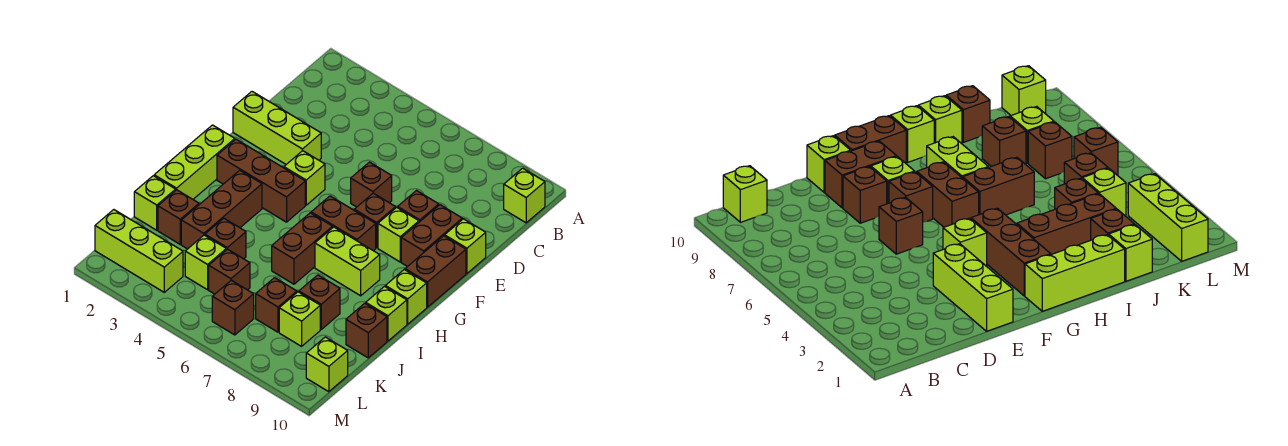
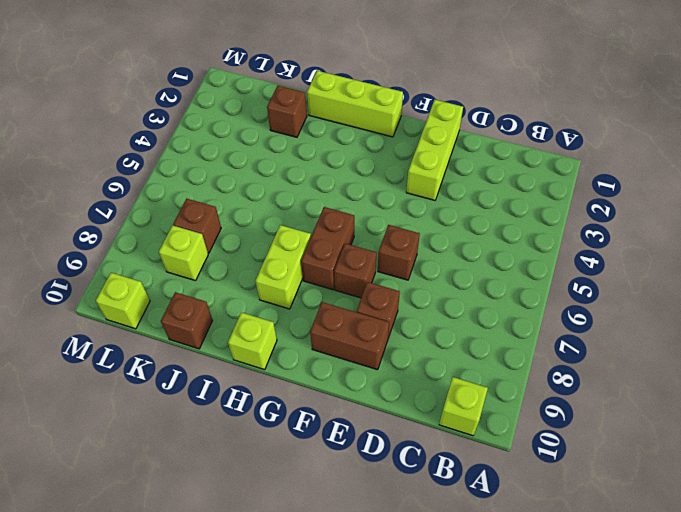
none -> lime brick E10 level 1
none -> lime brick F4 level 1
none -> lime brick F8 level 1
none -> brown brick F10:G10 level 1

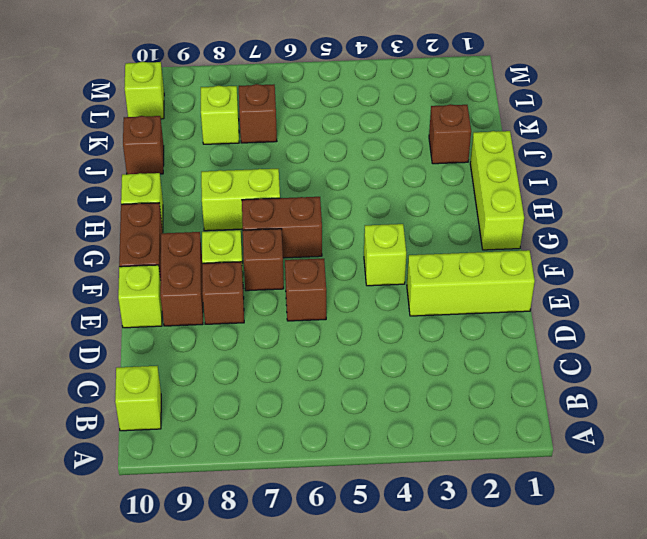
none -> brown brick G2:G4 level 1
none -> brown brick H3:J3 level 1
none -> brown brick H6:I6 level 1
none -> lime brick I10 level 1

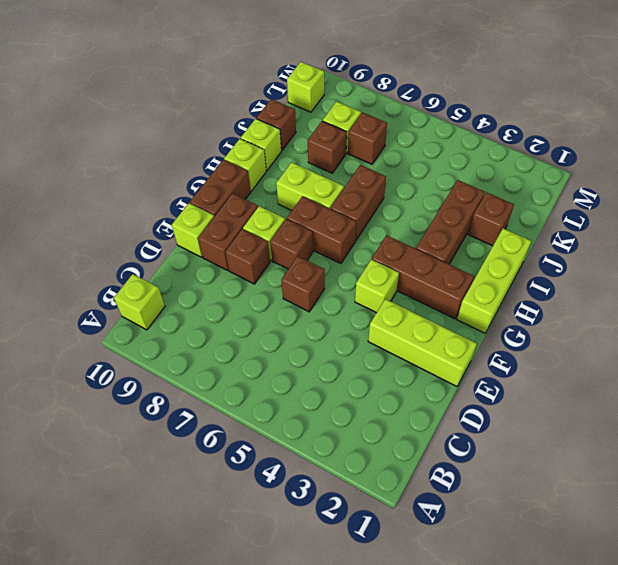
none -> lime brick J1 level 1
none -> brown brick J4 level 1
none -> lime brick K4 level 1
none -> brown brick K5 level 1

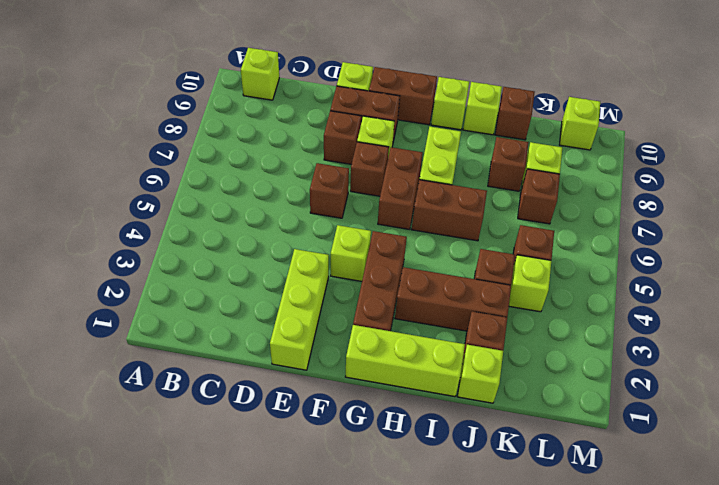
none -> lime brick L1:L3 level 1
none -> brown brick L6 level 1

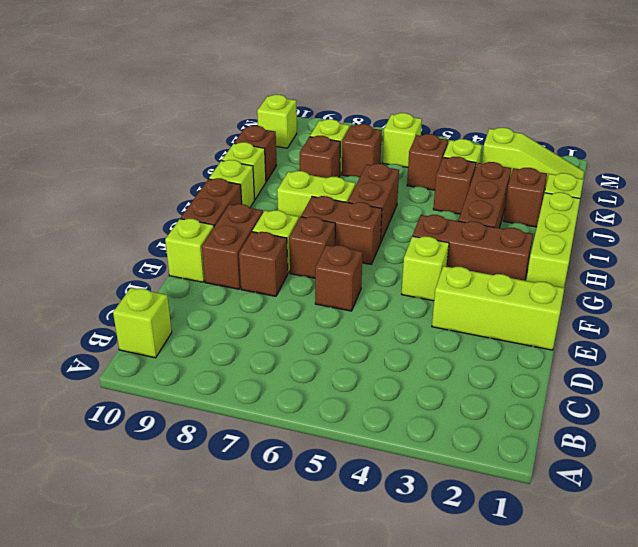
lime slope L1:L3 level 1 top 3 -> lime brick L1:L3 level 1
lime brick L6 level 1 -> brown brick L6 level 1

